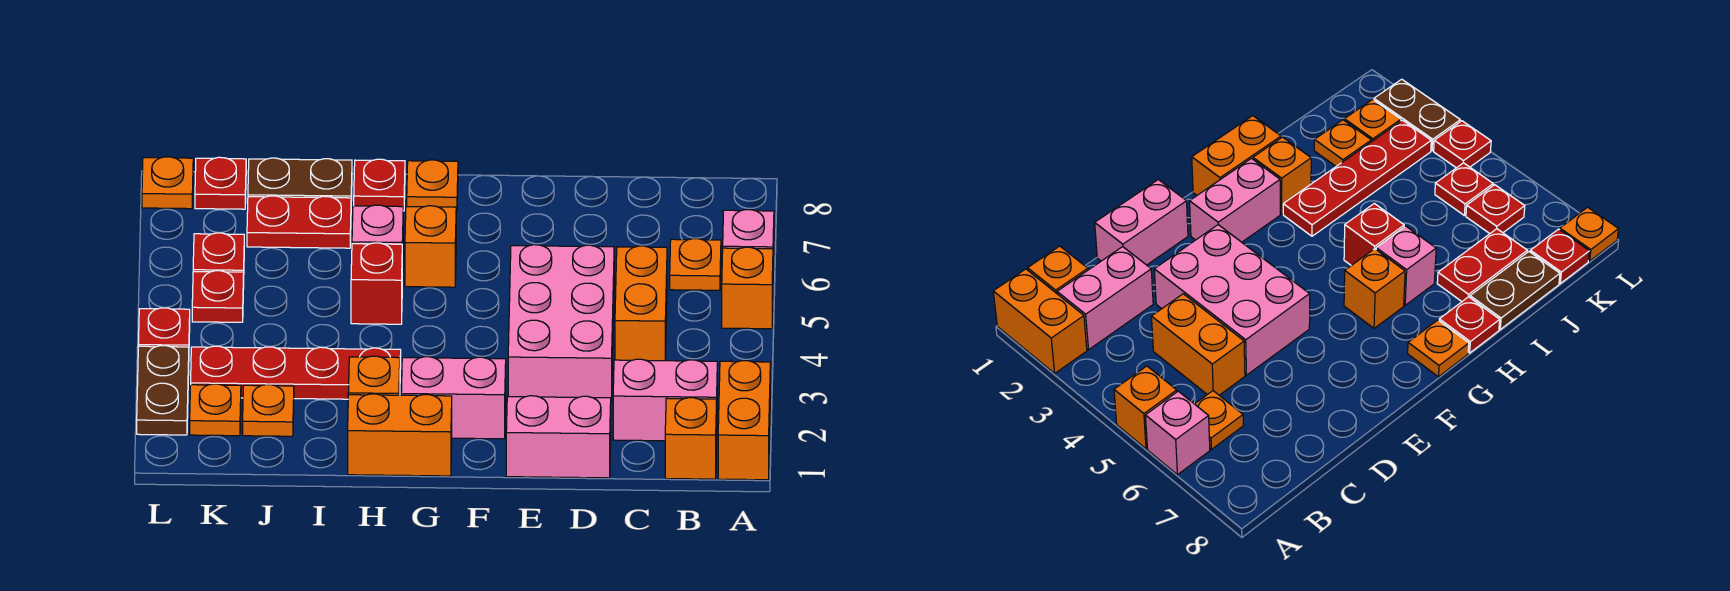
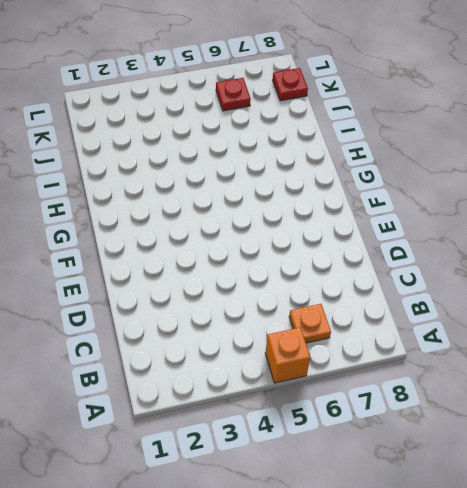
none -> orange brick A1:A2 level 1
none -> pink brick A6 level 1
none -> orange brick B1 level 1

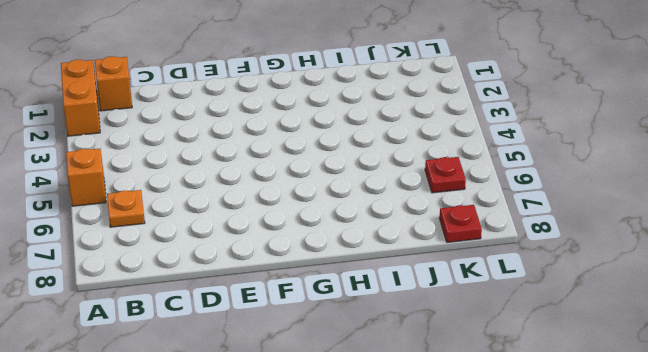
none -> pink brick A6 level 1
none -> pink brick B2:C2 level 1
none -> orange brick C4:C5 level 1

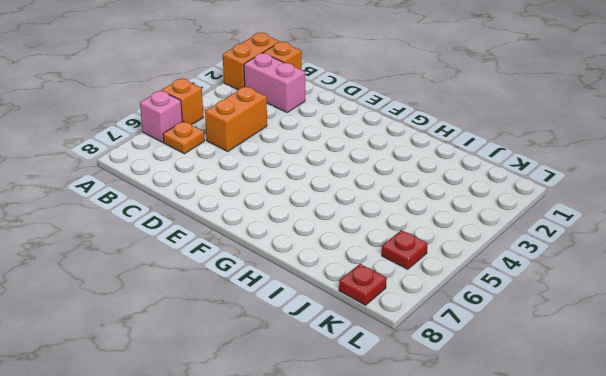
none -> pink brick D1:E1 level 1
none -> pink brick D3:E5 level 1
none -> pink brick F2:G2 level 1

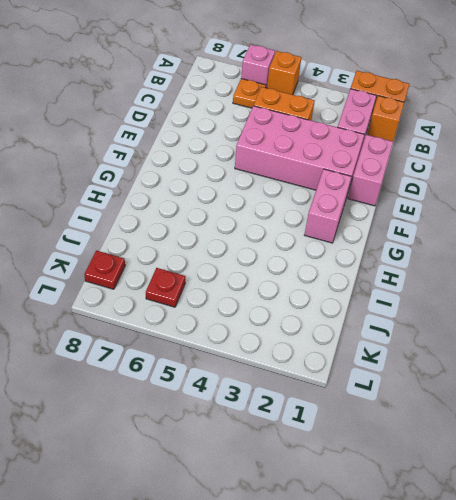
pink brick D2:E5 level 1 -> pink brick D3:E5 level 1
none -> orange brick G1:H1 level 1
none -> orange brick G6 level 1
none -> orange plate G8 level 1

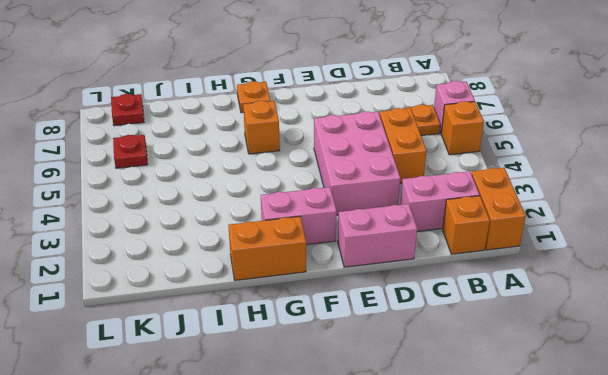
none -> orange brick H2 level 1
none -> red plate H3:K3 level 1
none -> red brick H5 level 1

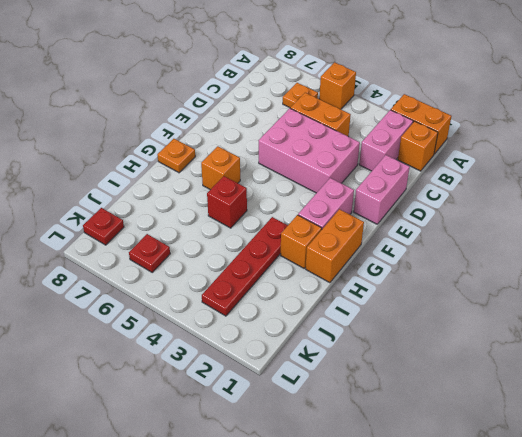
none -> pink brick A6 level 1
none -> pink brick H6 level 1
none -> red plate H8 level 1

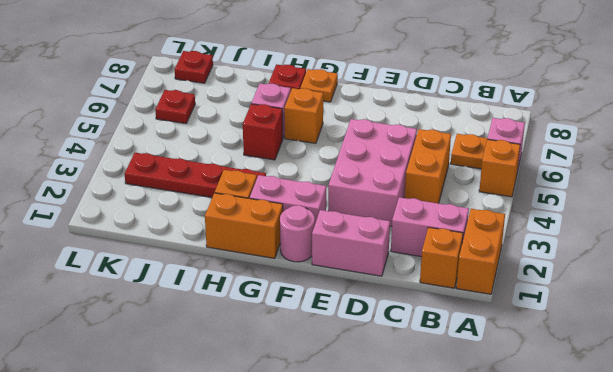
pink round brick F1 level 1 -> none
none -> red plate I7:J7 level 1
none -> brown plate I8:J8 level 1
none -> orange plate J2 level 1

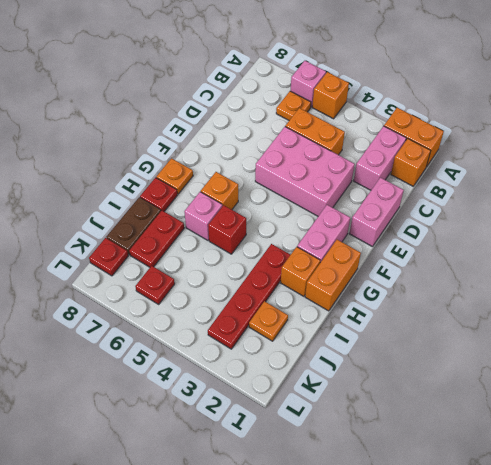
none -> orange plate K2 level 1
none -> red plate K5 level 1
none -> brown plate L2:L3 level 1

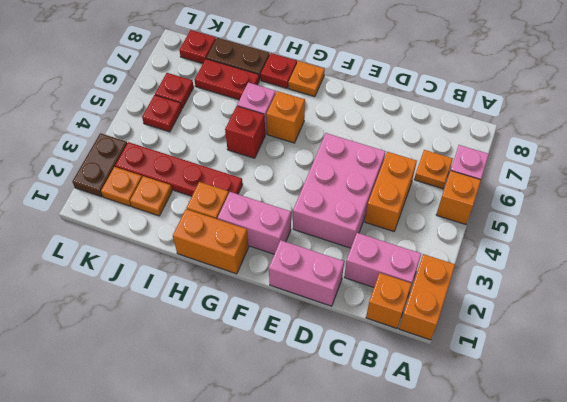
none -> red plate L4 level 1
none -> orange plate L8 level 1

